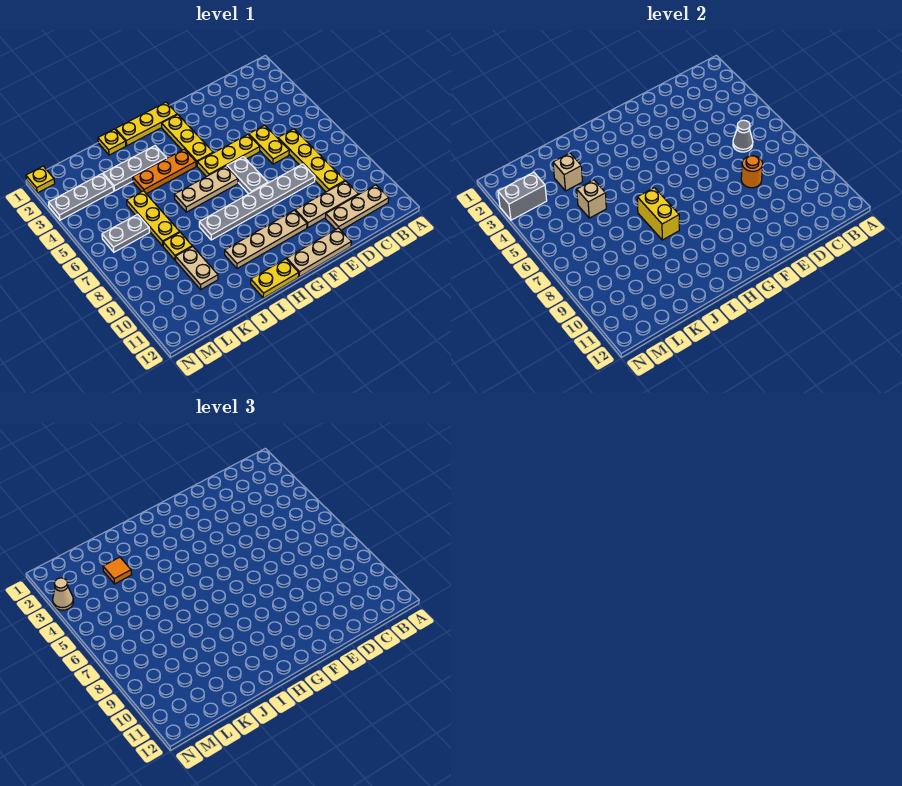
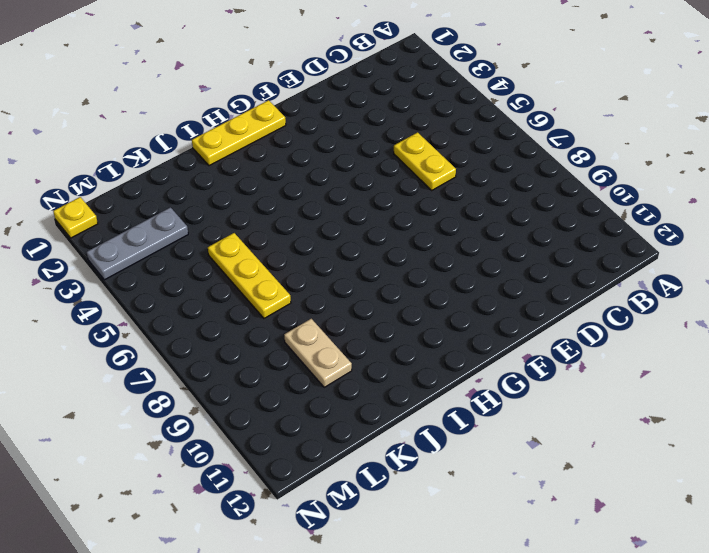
none -> tan plate B11:D11 level 1
none -> yellow plate C6:C9 level 1
none -> tan plate C10:E10 level 1
none -> grey plate D8:I8 level 1

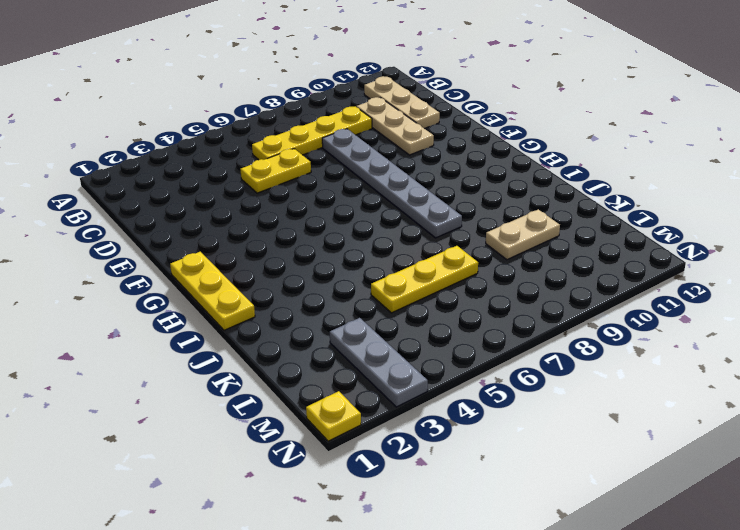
none -> yellow plate E5:G5 level 1
none -> tan plate E12:G12 level 1
none -> grey plate F6:F7 level 1
none -> tan plate F10:I10 level 1

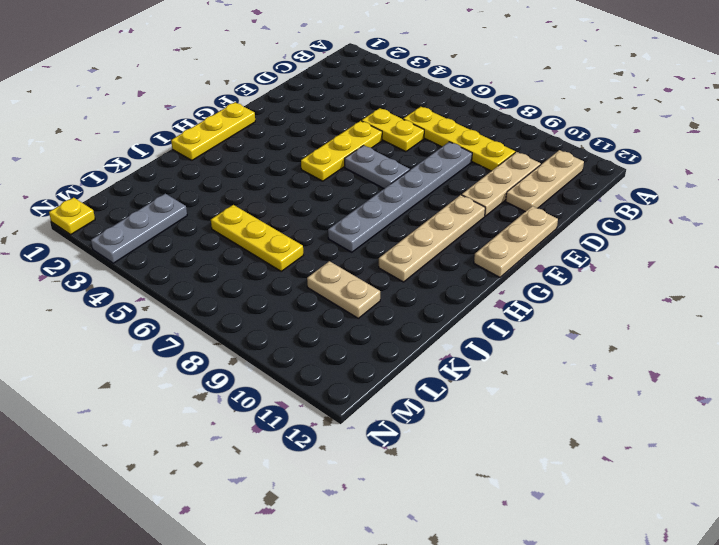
none -> yellow plate G2:G4 level 1
none -> tan plate G6:I6 level 1
none -> orange plate H4:J4 level 1
none -> yellow plate H12:I12 level 1

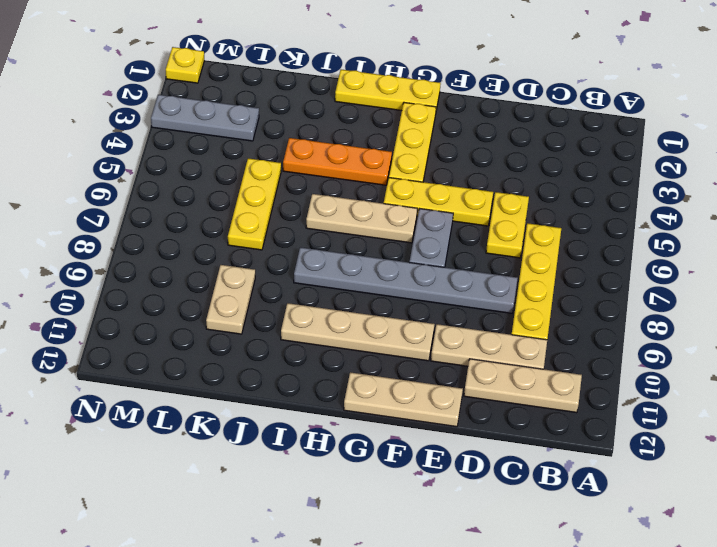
none -> yellow plate H12:I12 level 1
none -> grey plate I3:K3 level 1
none -> yellow plate J1 level 1
none -> yellow plate K8 level 1

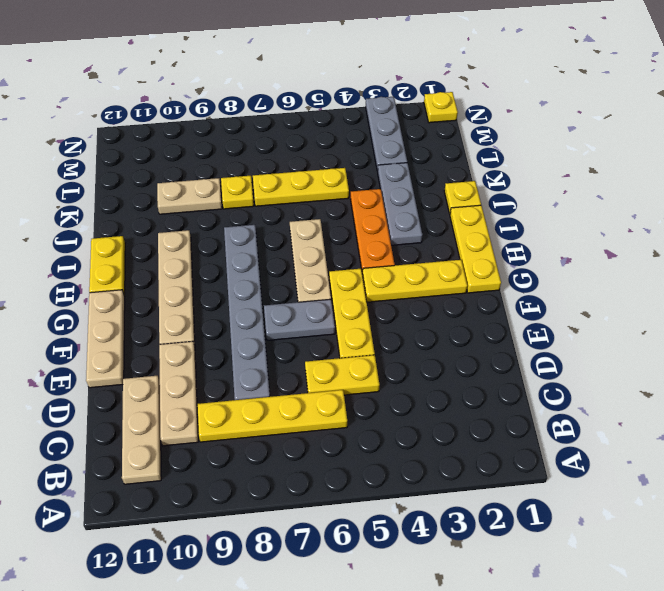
none -> grey plate L6:M6 level 1
none -> grey cone C6 level 2
none -> orange round brick D8 level 2
none -> yellow brick I7:I8 level 2

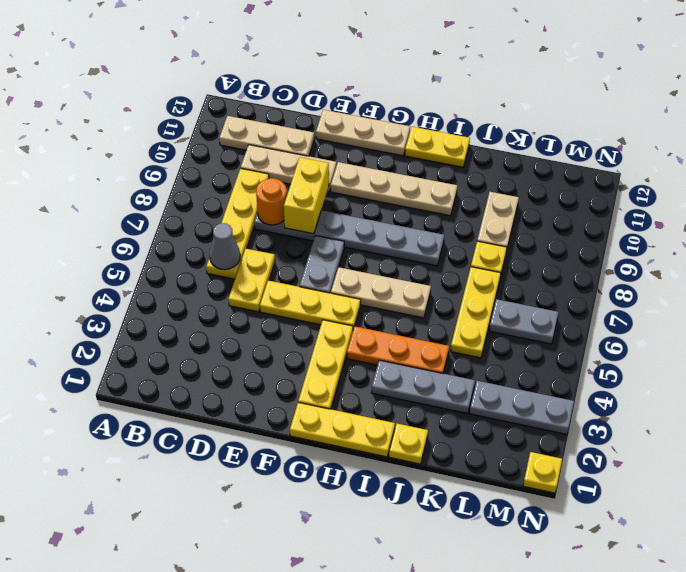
yellow brick E8:E9 level 2 -> yellow brick I7:I8 level 2
none -> tan brick K3 level 2
none -> tan brick K5 level 2
none -> grey brick M3:N3 level 2
none -> orange tile K3 level 3

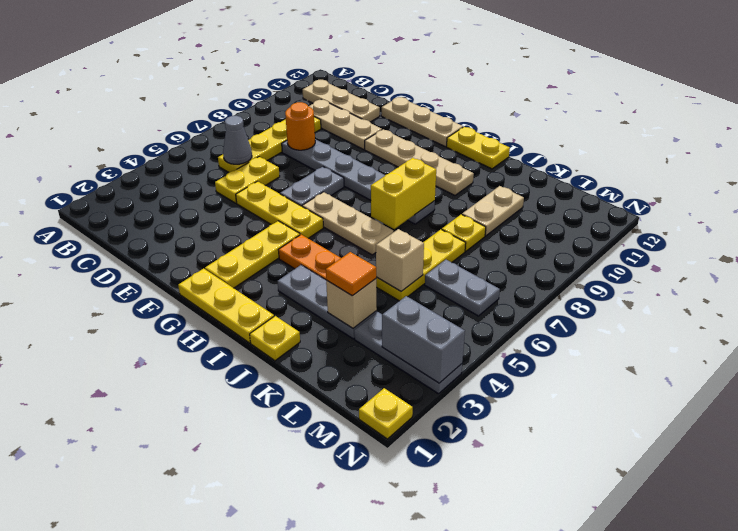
none -> tan cone N3 level 3

